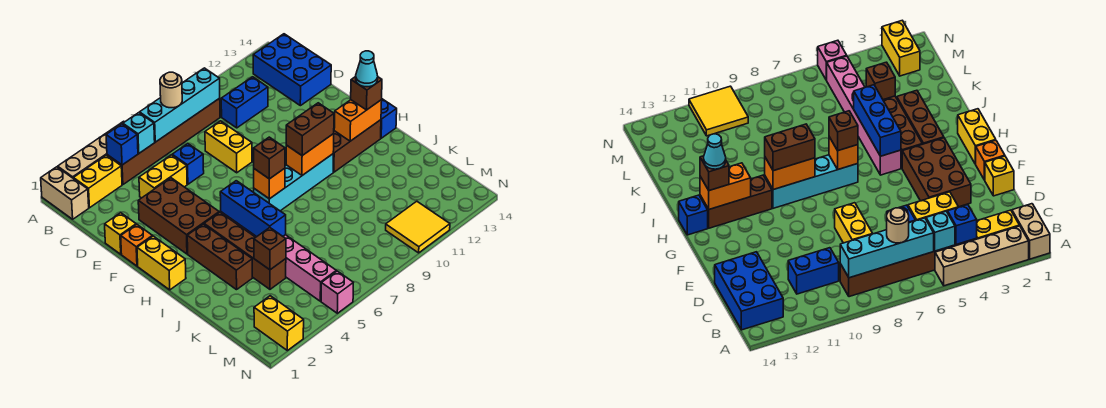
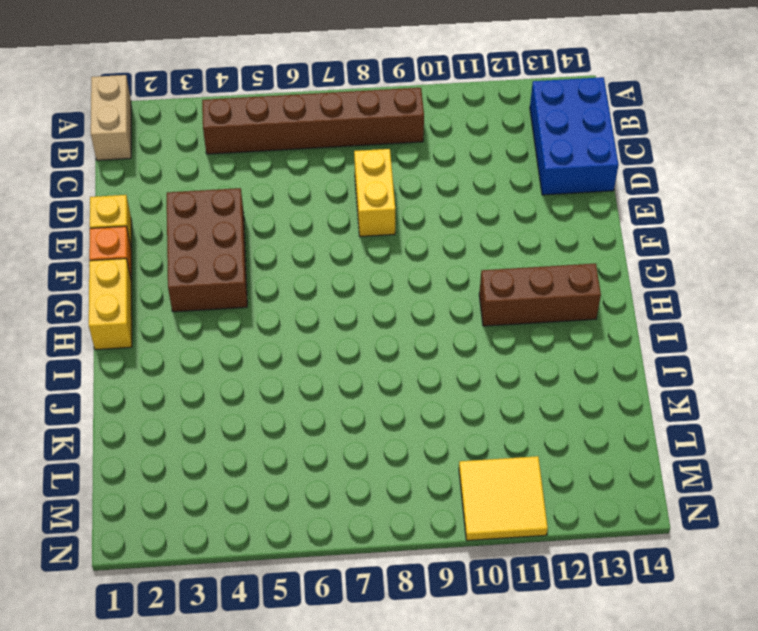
none -> tan brick A2:A5 level 1
none -> yellow brick B2:B3 level 1
none -> blue brick C10:C11 level 1
none -> yellow brick D4:D5 level 1

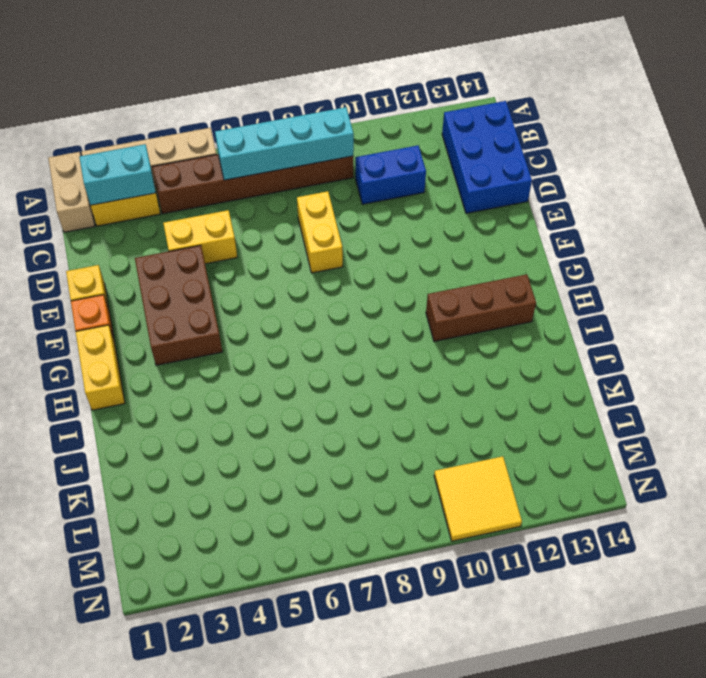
cyan brick B2:B3 level 2 -> none
none -> blue brick D6 level 1
none -> brown brick H3:J3 level 1
none -> brown brick H4:K4 level 1
none -> pink brick H5:M5 level 1

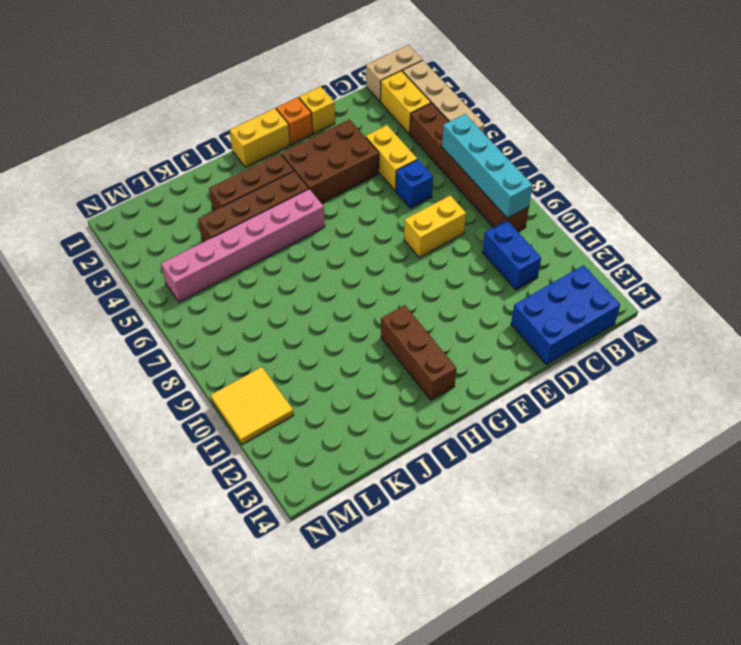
none -> cyan brick H7:H10 level 1
none -> blue brick H14 level 1
none -> yellow brick M2:N2 level 1
none -> pink brick N5 level 1

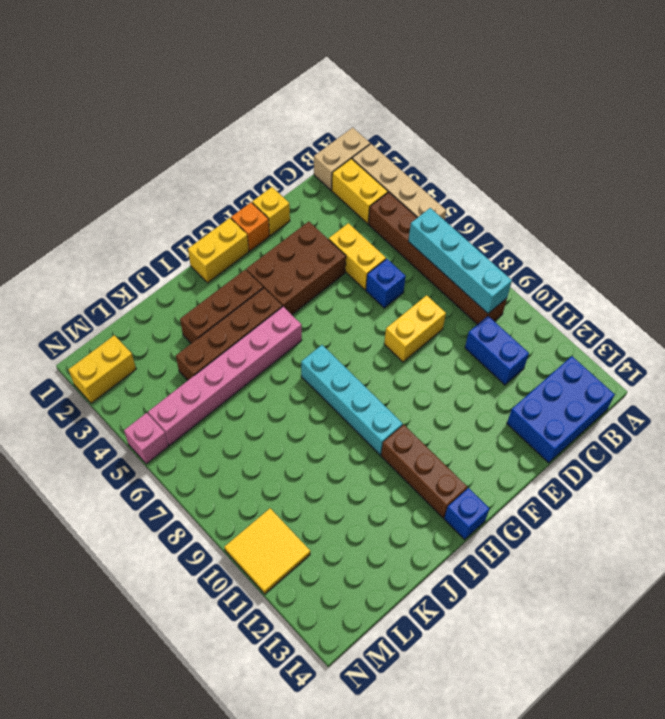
none -> blue brick B4 level 2
none -> cyan brick B5 level 2
none -> blue brick H5:J5 level 2
none -> orange brick H7 level 2

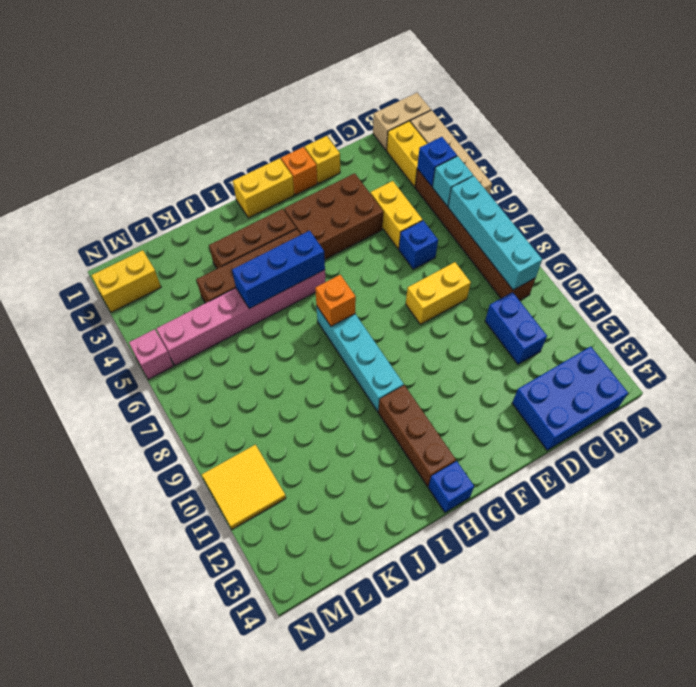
none -> orange brick H9:H10 level 2
none -> orange brick H12:H13 level 2
none -> brown brick K4 level 2
none -> tan round brick B7 level 3

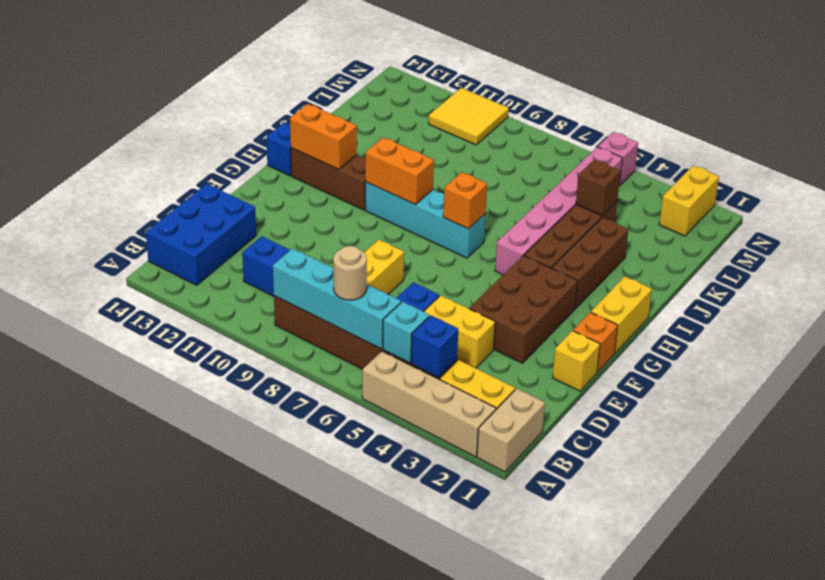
none -> blue brick H5:J5 level 2
none -> brown brick H7 level 3
none -> brown brick H9:H10 level 3
none -> brown brick H13 level 3

